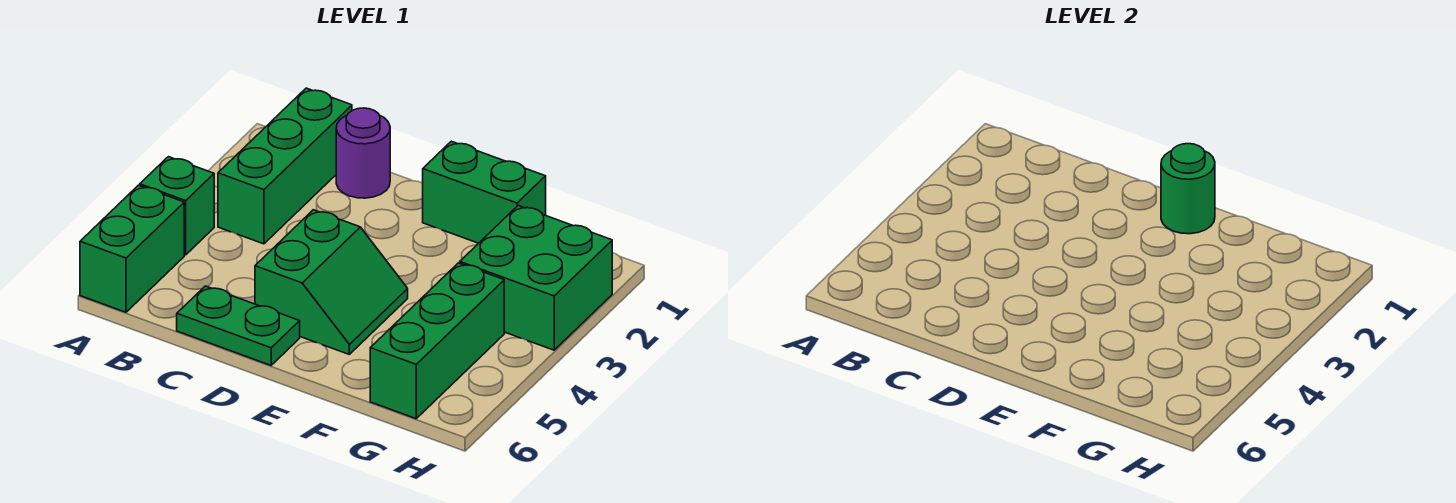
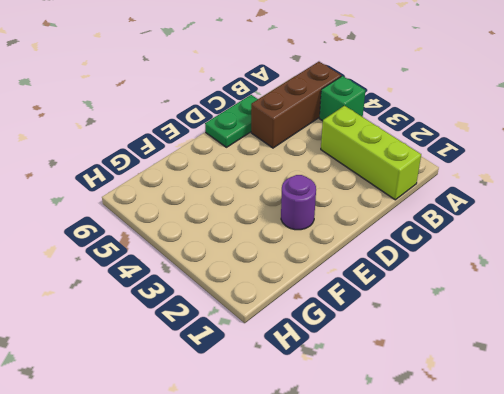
brown brick A5:C5 level 1 -> green brick A5:A6 level 1
lime brick B1:B3 level 1 -> green brick B1:B3 level 1
purple round brick E2 level 1 -> purple round brick C1 level 1
none -> green slope D4:E5 level 1 top D
none -> green brick E1:F1 level 1

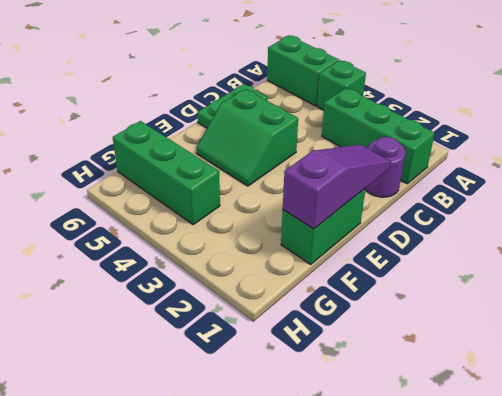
purple slope D1:F1 level 2 top F -> green round brick E1 level 2
none -> green brick G2:H3 level 1

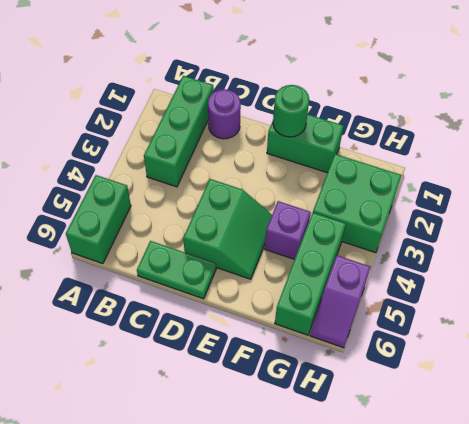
purple brick F4 level 1 -> none
purple slope H5:H6 level 1 top 5 -> none
none -> green brick A4 level 1

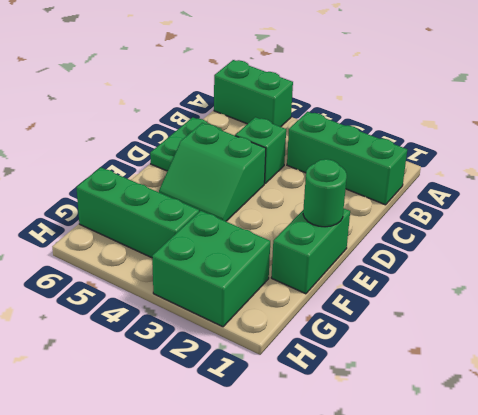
green brick C4 level 1 -> green brick A4 level 1
none -> purple round brick C1 level 1

